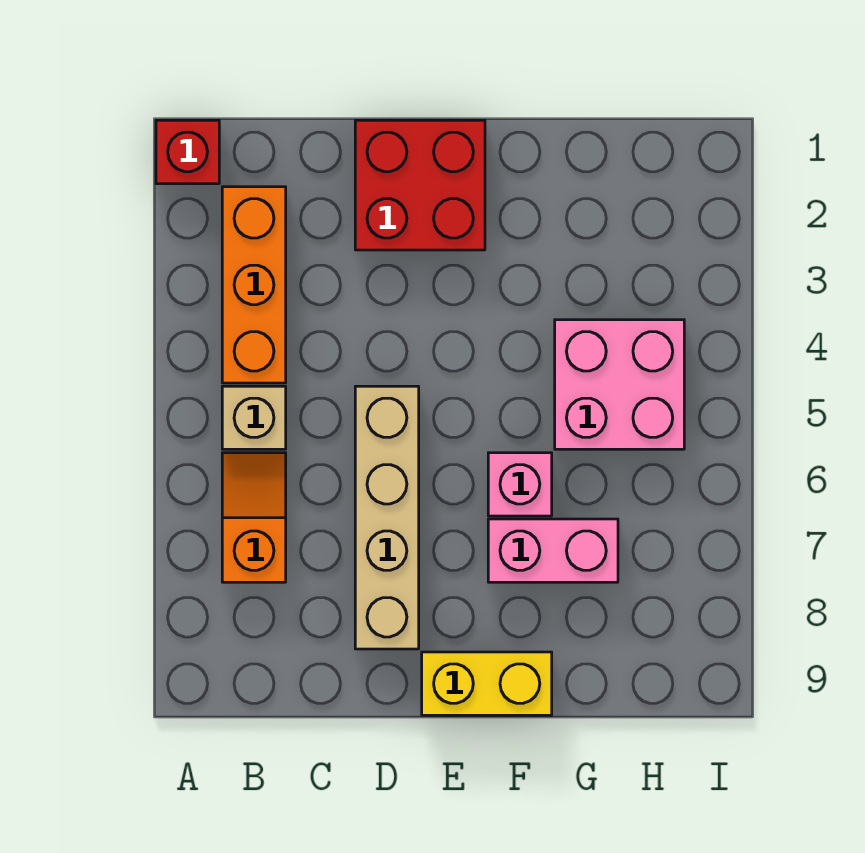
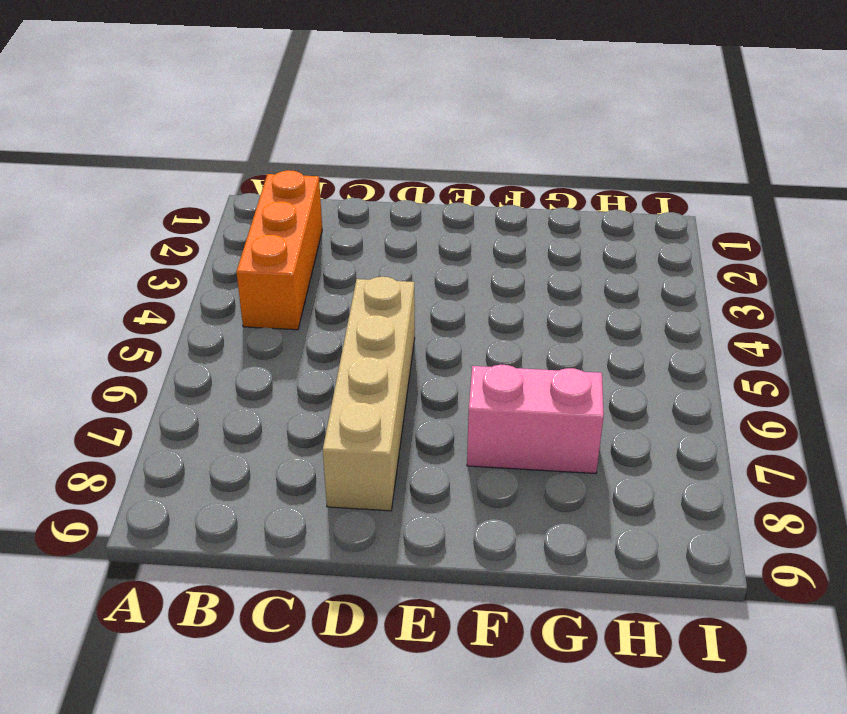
none -> red brick A1 level 1
none -> tan brick B5 level 1

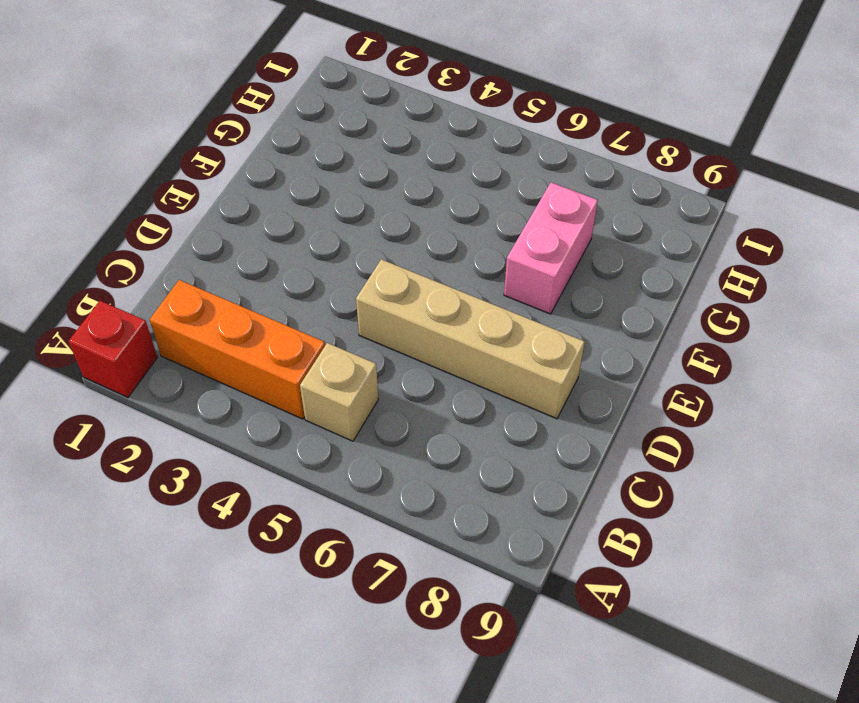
none -> orange slope B6:B7 level 1 top 7
none -> red brick D1:E2 level 1

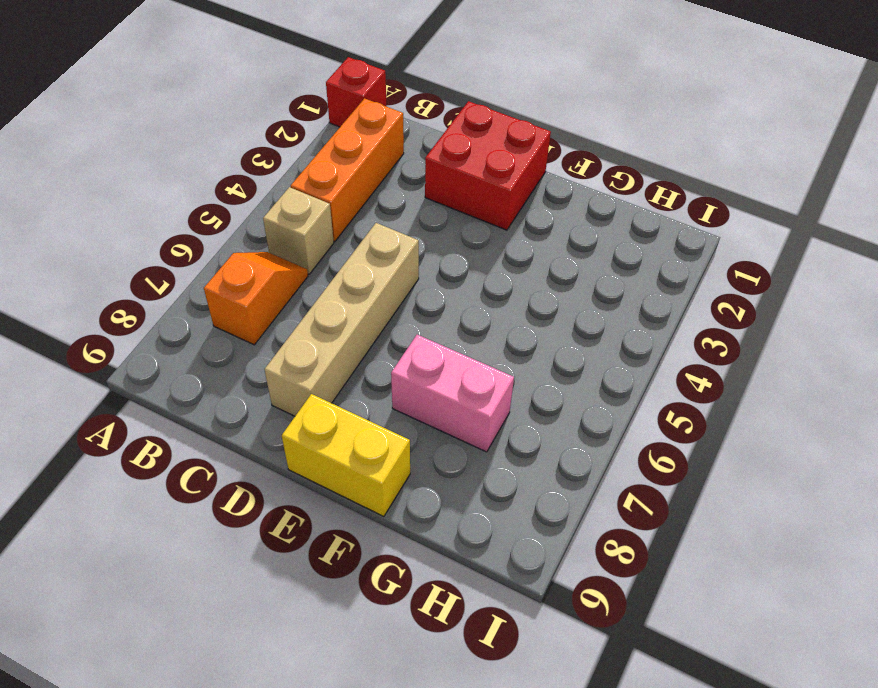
none -> pink brick F6 level 1
none -> pink brick G4:H5 level 1

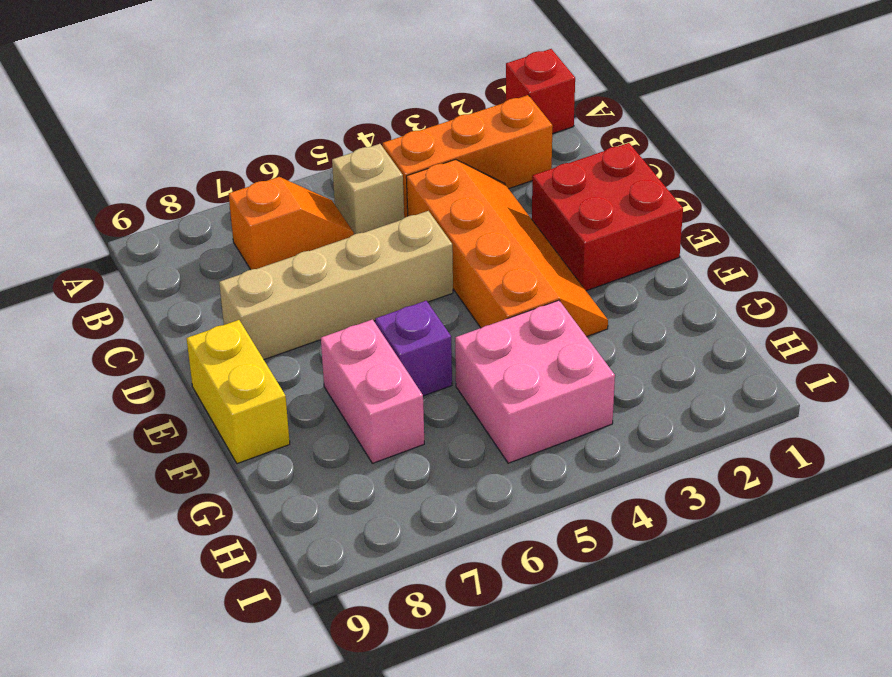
orange slope C3:F4 level 1 top 4 -> none
purple brick F6 level 1 -> pink brick F6 level 1

